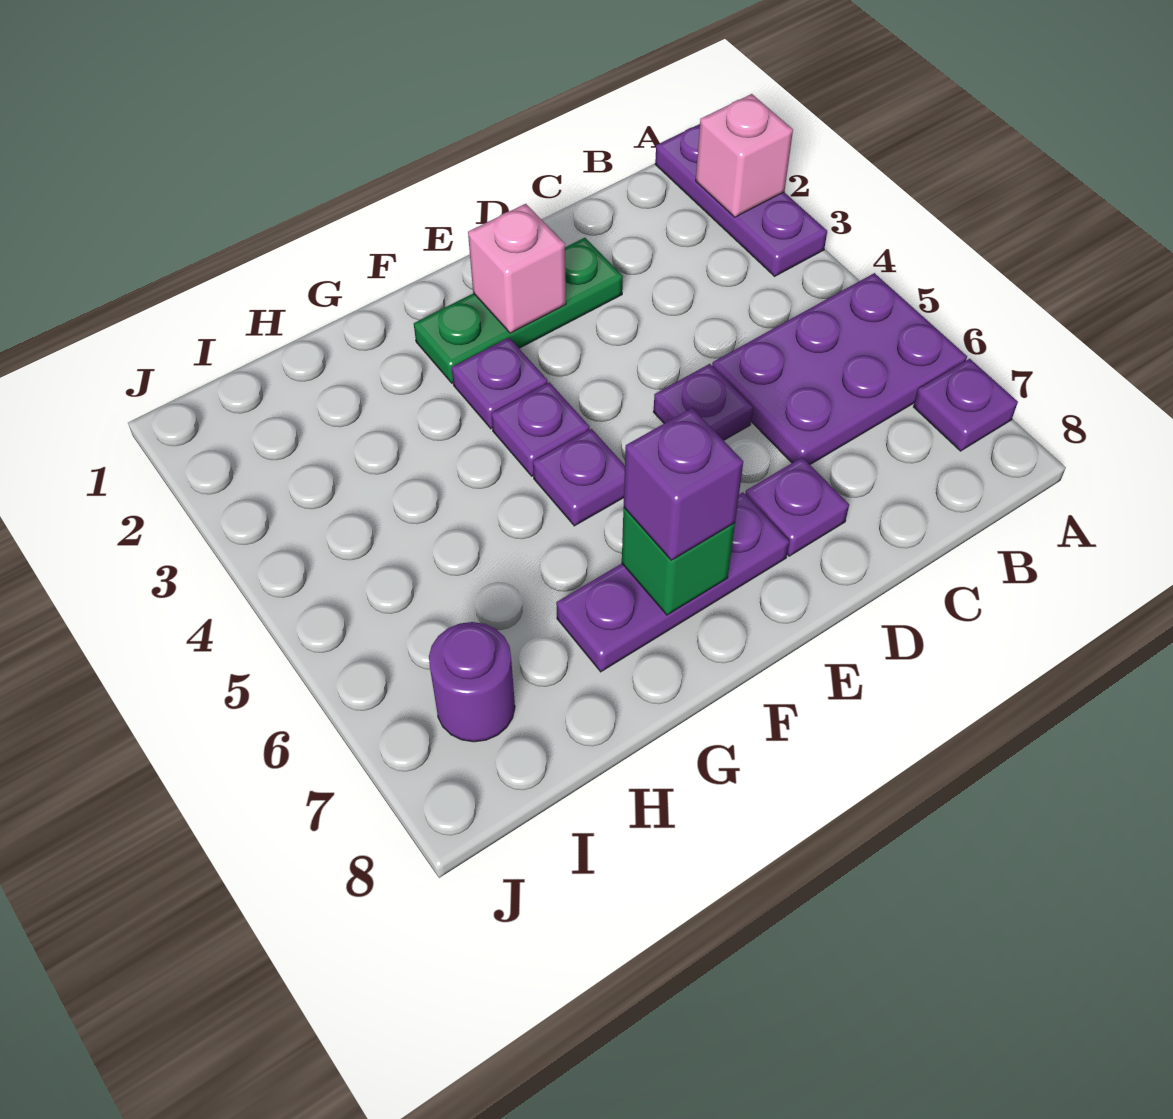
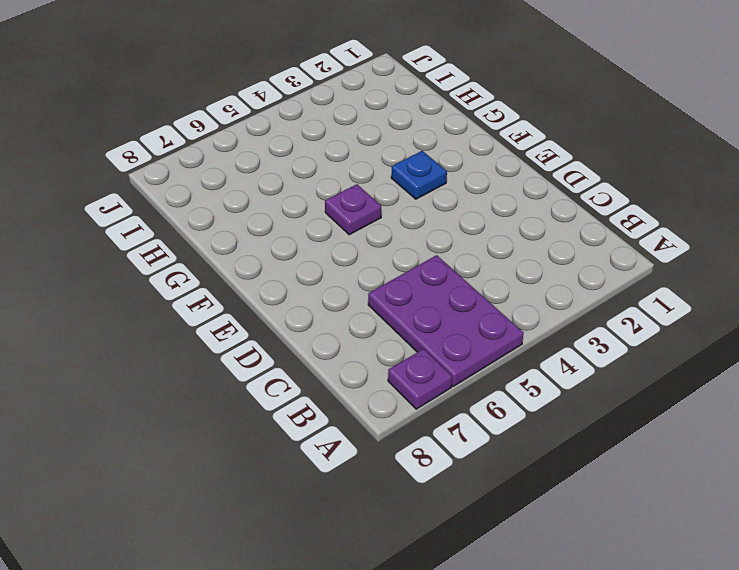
blue plate F3 level 1 -> purple plate F3 level 1
none -> purple plate A1:A3 level 1
none -> green plate D2:F2 level 1
none -> purple plate D5 level 1

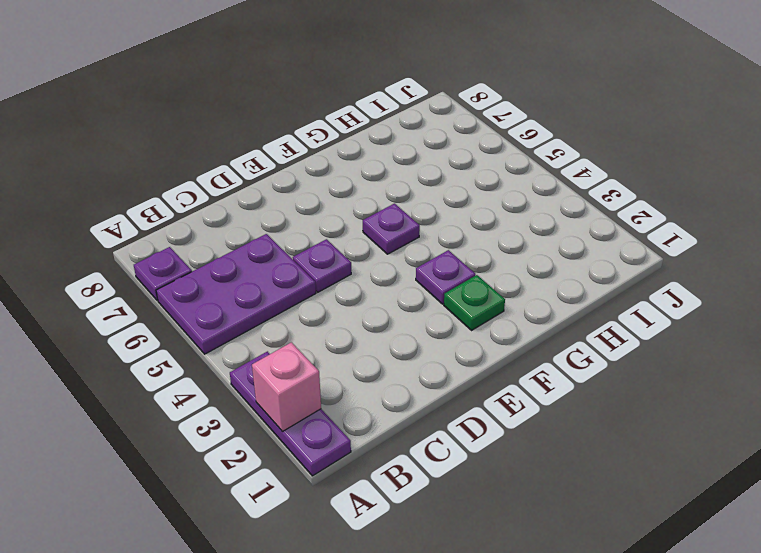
green plate F2 level 1 -> green plate D2:F2 level 1
none -> purple plate D7 level 1
none -> purple plate E7:G7 level 1
none -> purple plate F4 level 1

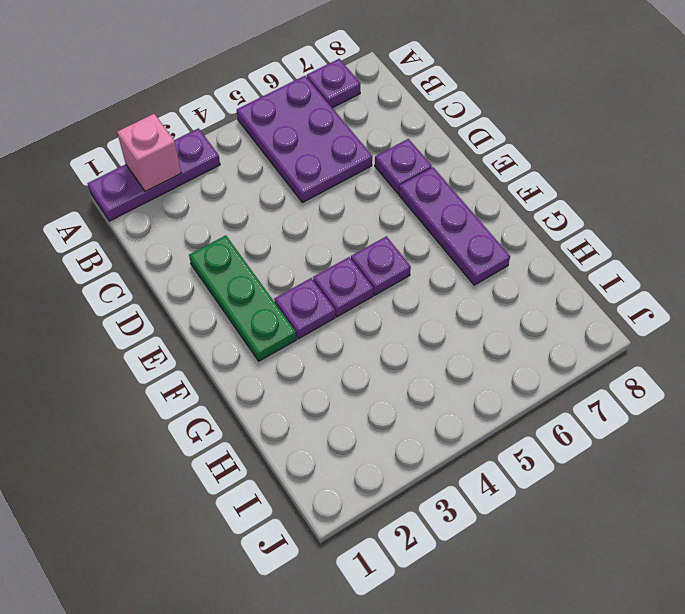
none -> purple plate D5 level 1
none -> purple round brick I7 level 1
none -> pink brick E2 level 2

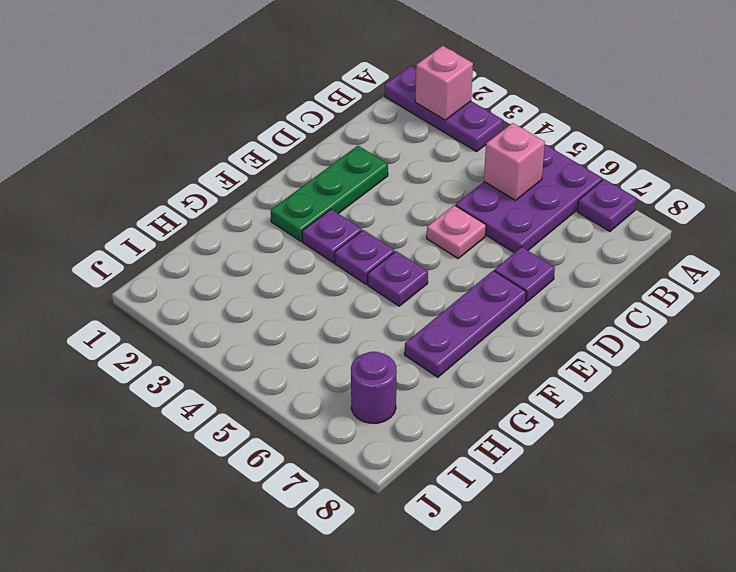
pink brick B5 level 2 -> pink brick E2 level 2
pink plate D5 level 1 -> purple plate D5 level 1
none -> green brick F7 level 2
none -> purple brick F7 level 3

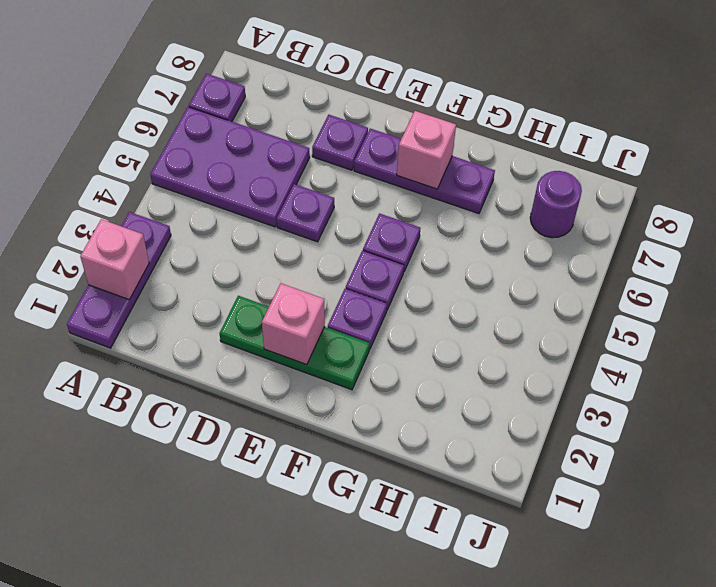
pink brick F7 level 2 -> green brick F7 level 2
none -> purple brick F7 level 3

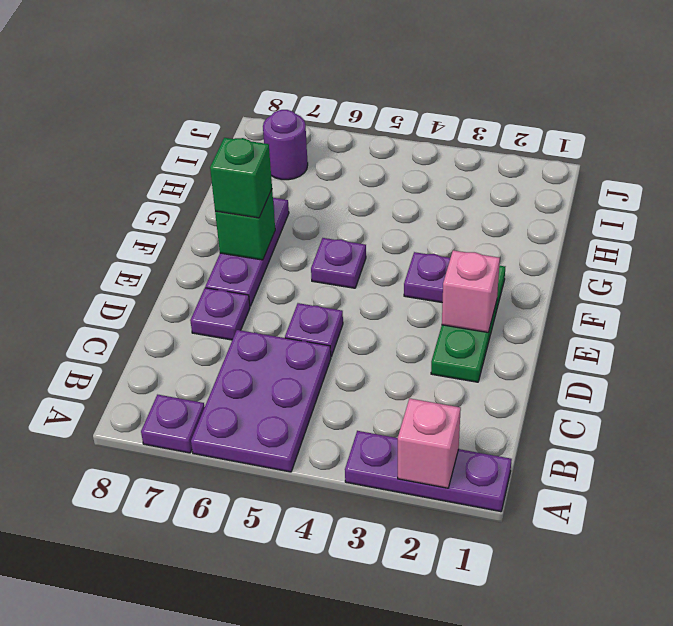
green brick F7 level 3 -> purple brick F7 level 3
none -> purple plate F4 level 1

